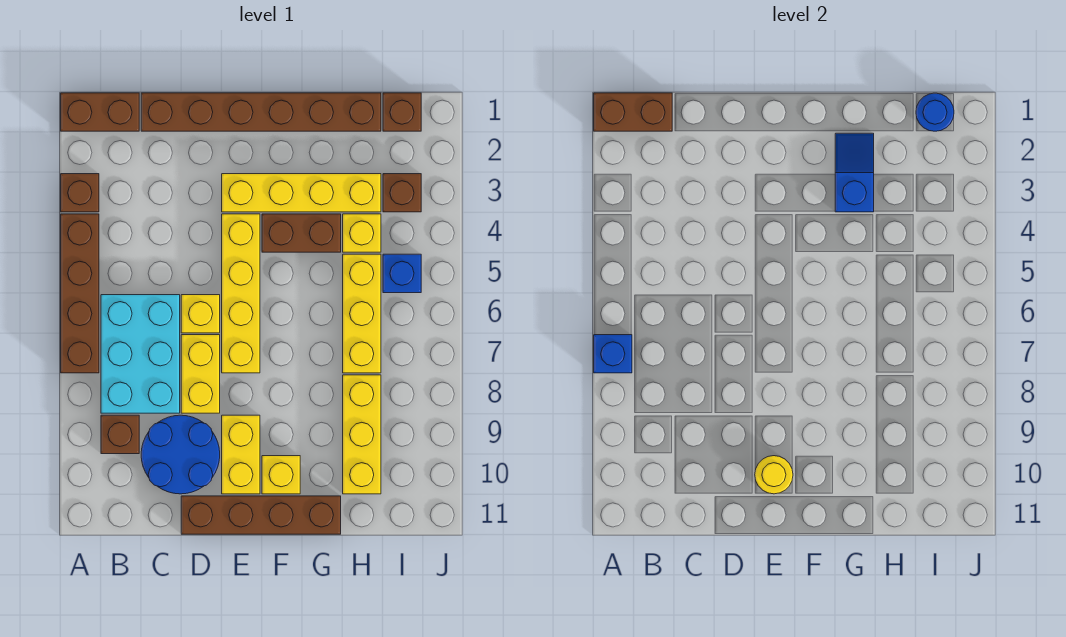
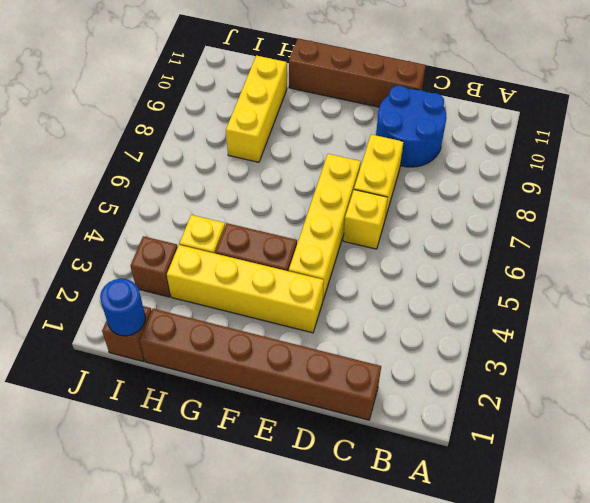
none -> brown brick A1:B1 level 1
none -> brown brick A3 level 1
none -> brown brick A4:A7 level 1

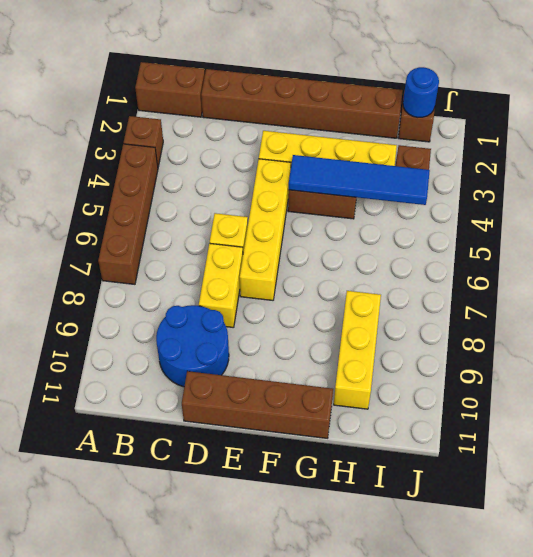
blue tile F4:I4 level 2 -> none
none -> cyan brick B6:C8 level 1
none -> brown brick B9 level 1
none -> yellow brick E9:E10 level 1

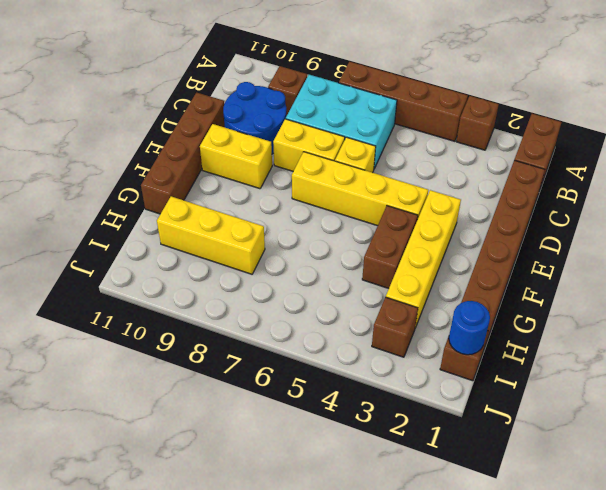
none -> yellow brick F10 level 1
none -> yellow brick H4 level 1
none -> yellow brick H5:H7 level 1

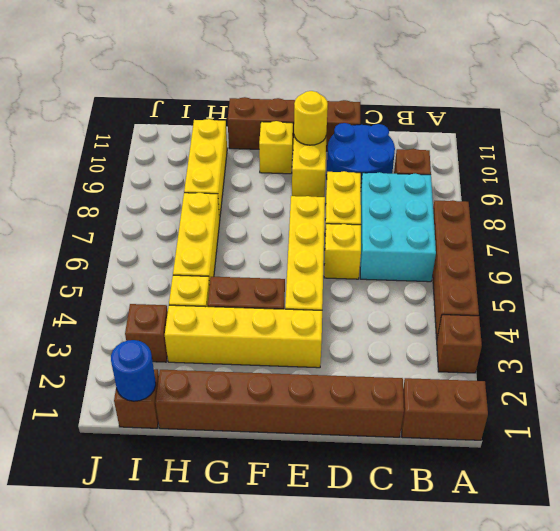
none -> blue brick I5 level 1
none -> brown brick A1:B1 level 2
none -> blue brick A7 level 2

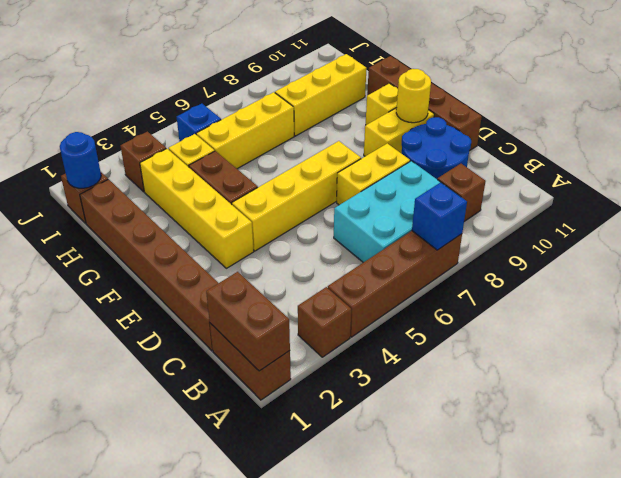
none -> yellow brick D6 level 1
none -> blue slope G2:G3 level 2 top 3

